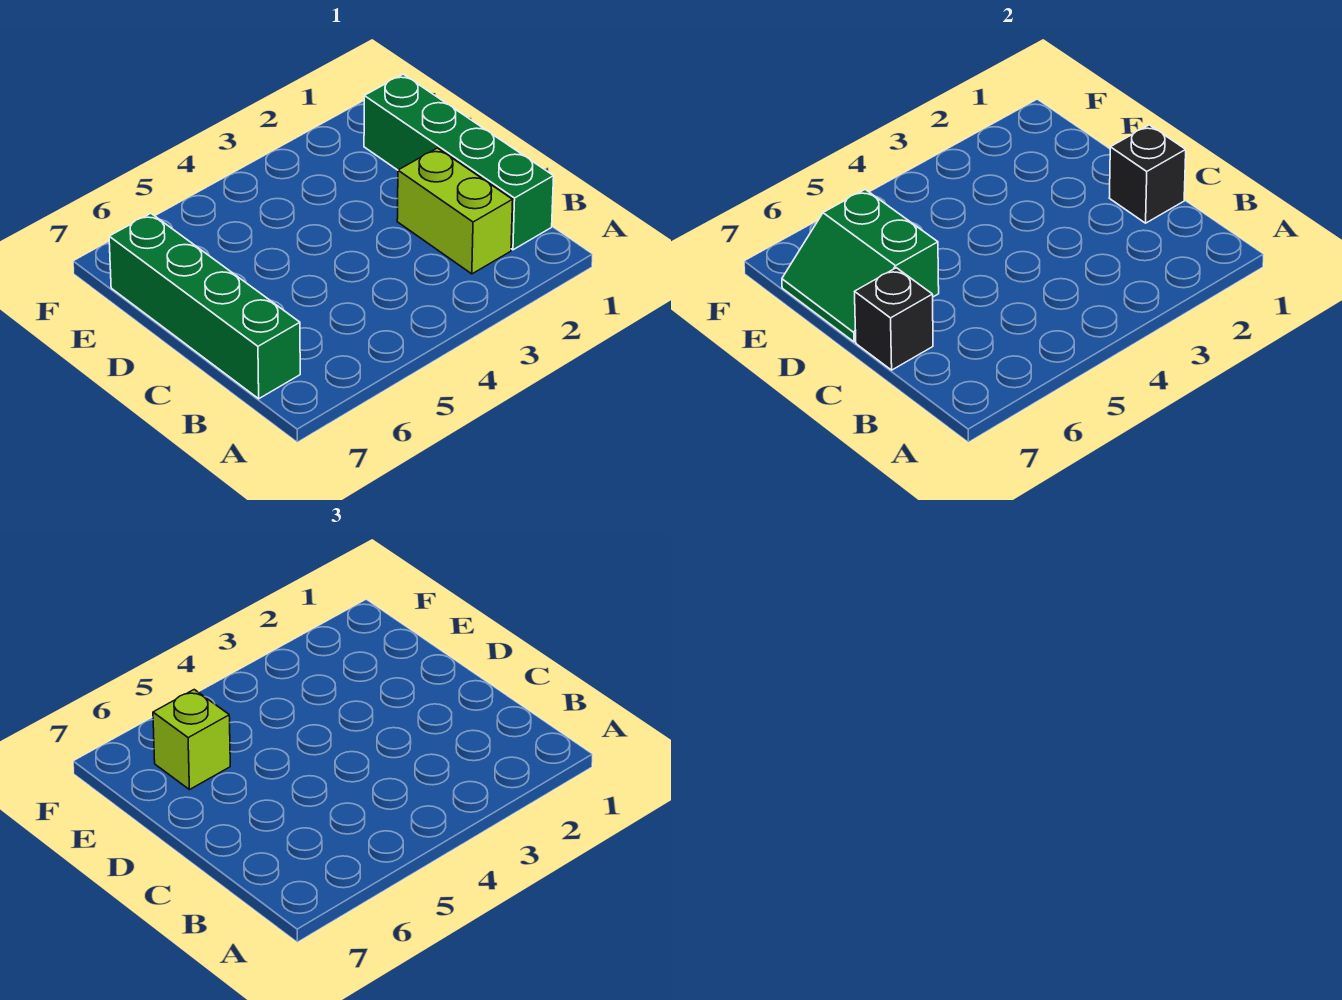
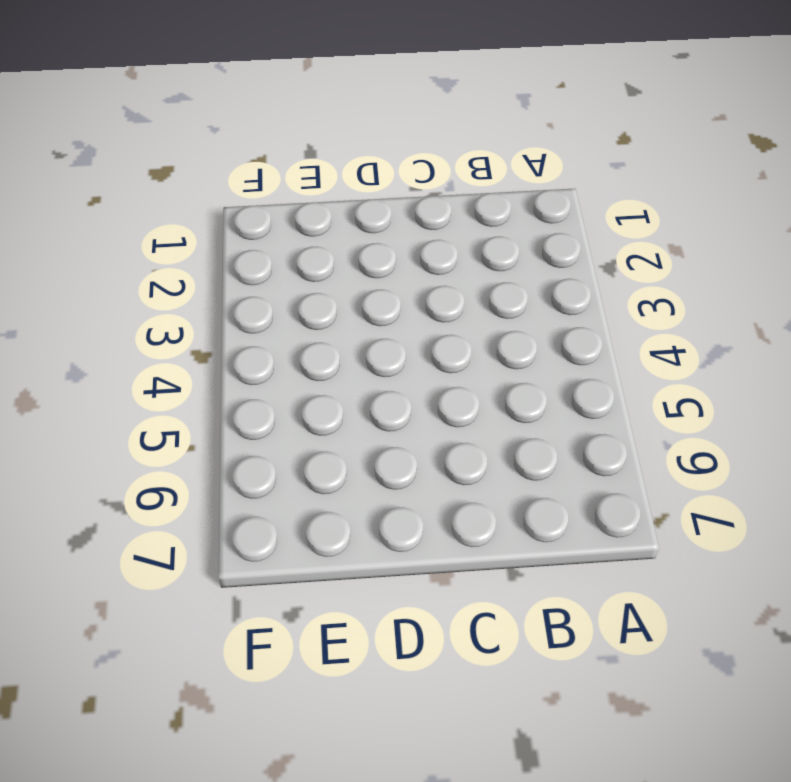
none -> green brick B1:E1 level 1
none -> lime brick B2:C2 level 1

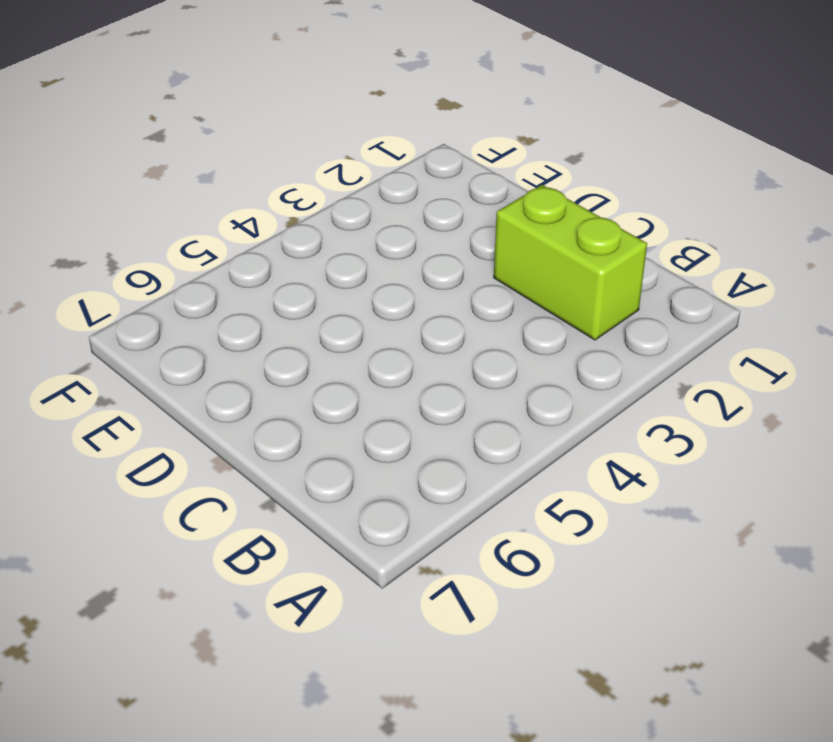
none -> green brick B1:E1 level 1
none -> green brick B7:E7 level 1

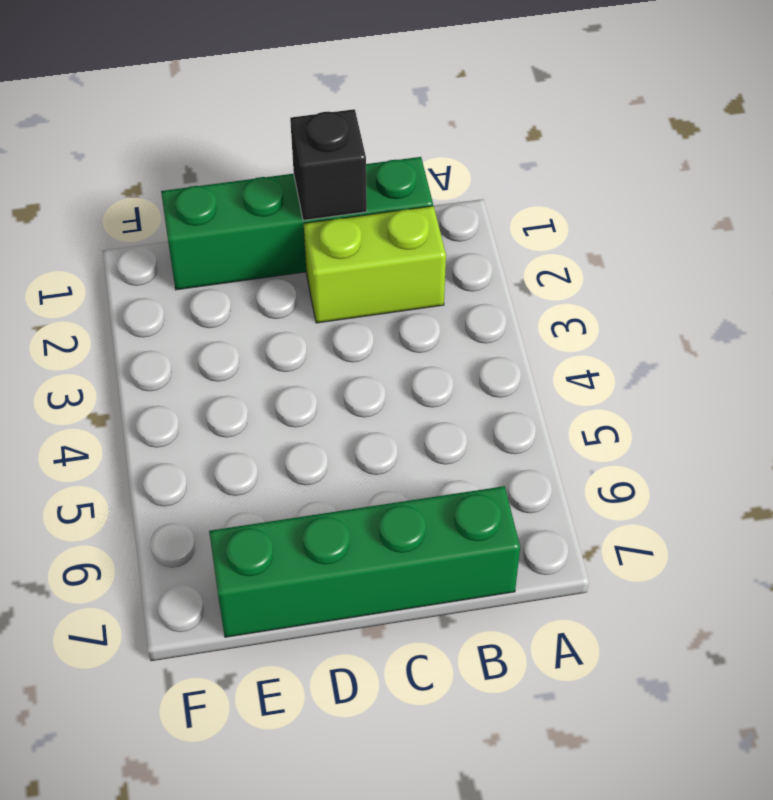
none -> black brick C7 level 2
none -> green slope D6:E7 level 2 top 6

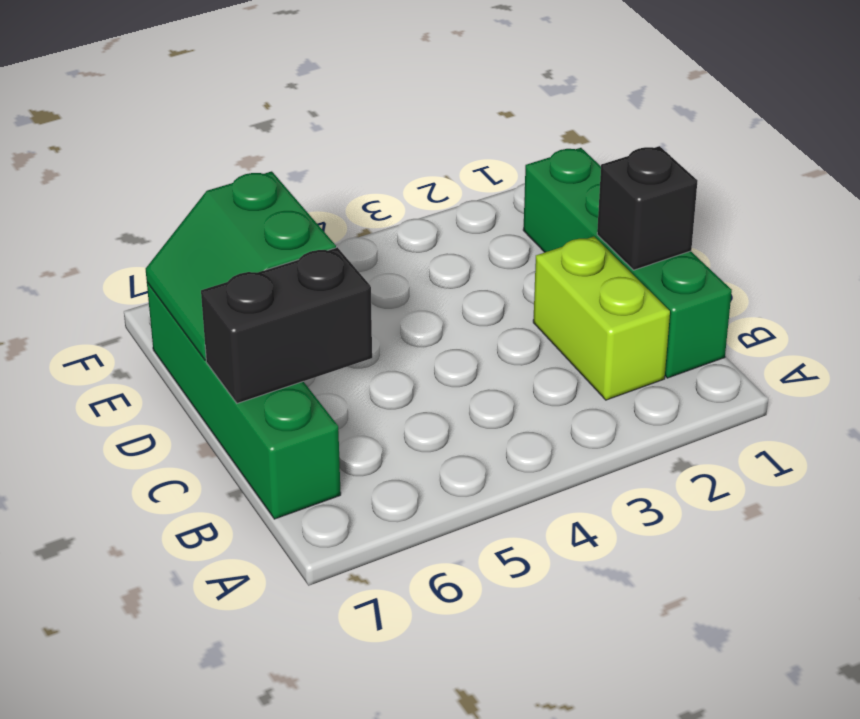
black brick C6:C7 level 2 -> black brick C7 level 2
none -> lime brick E6 level 3

